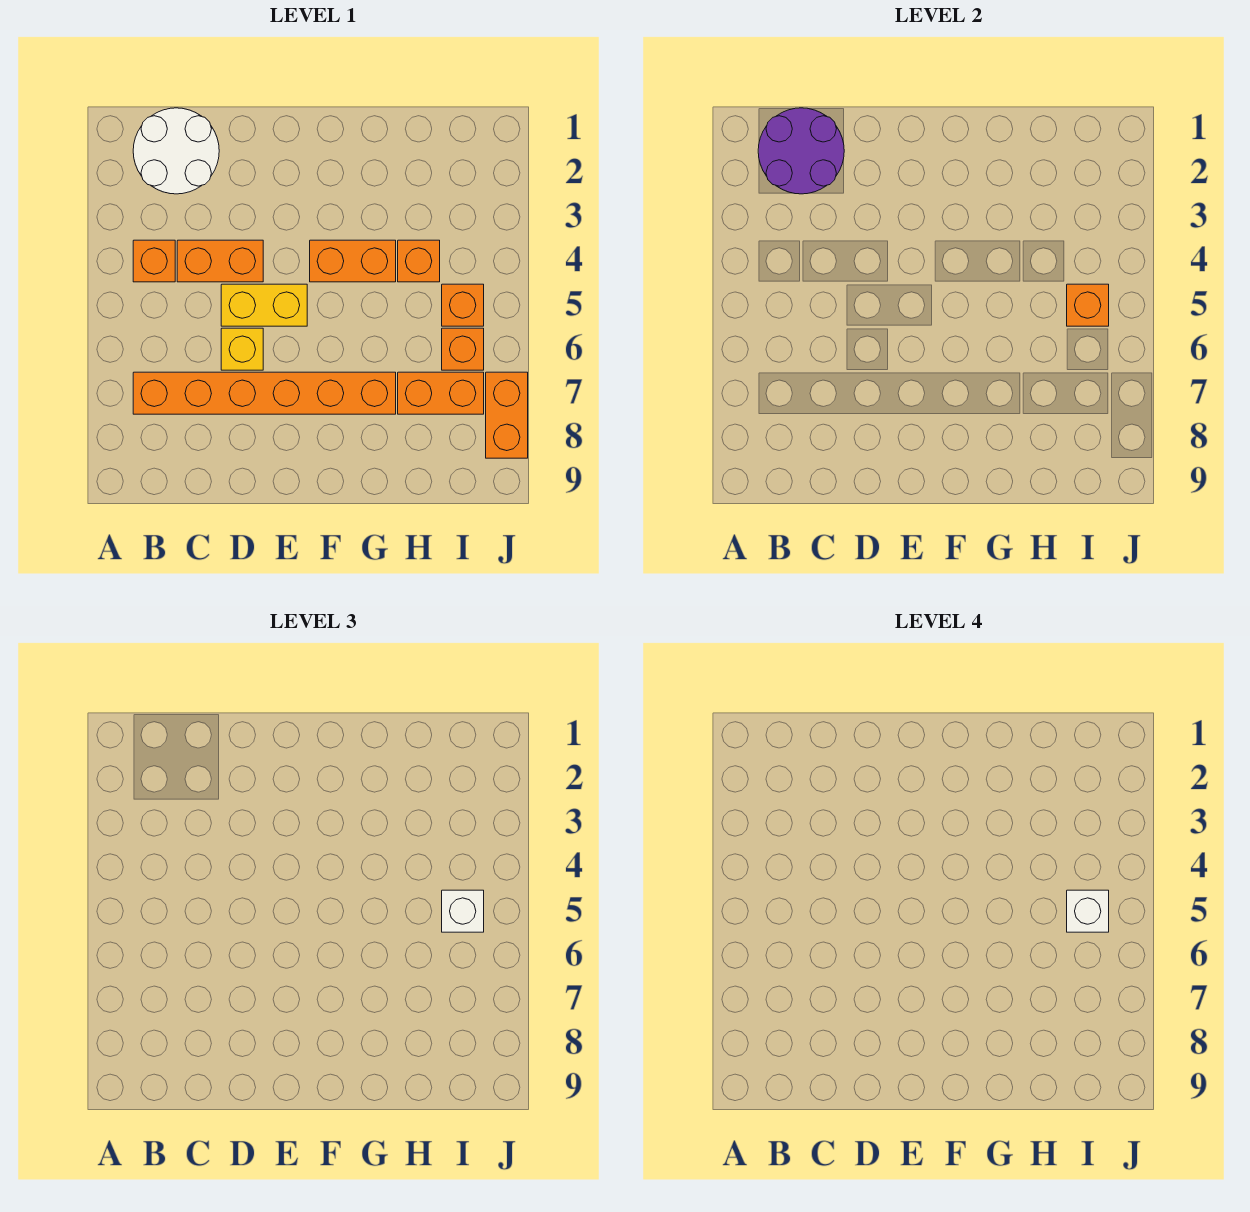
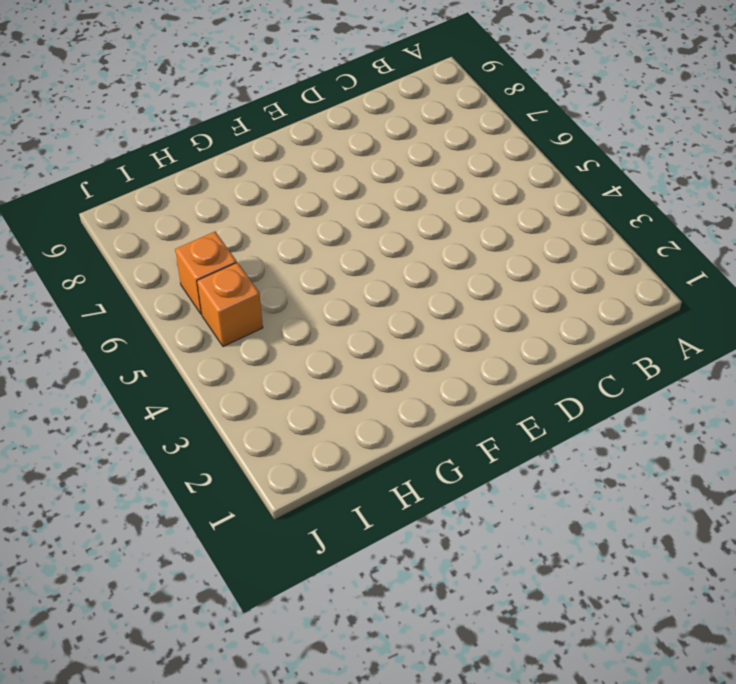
none -> white round brick B1:C2 level 1
none -> orange brick B4 level 1
none -> orange brick B7:G7 level 1

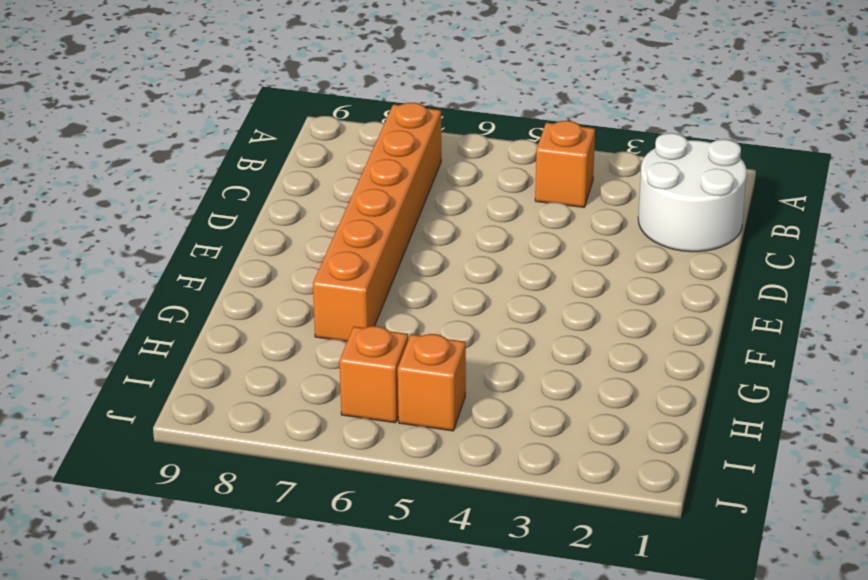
none -> orange brick C4:D4 level 1
none -> yellow brick D5:E5 level 1
none -> yellow brick D6 level 1

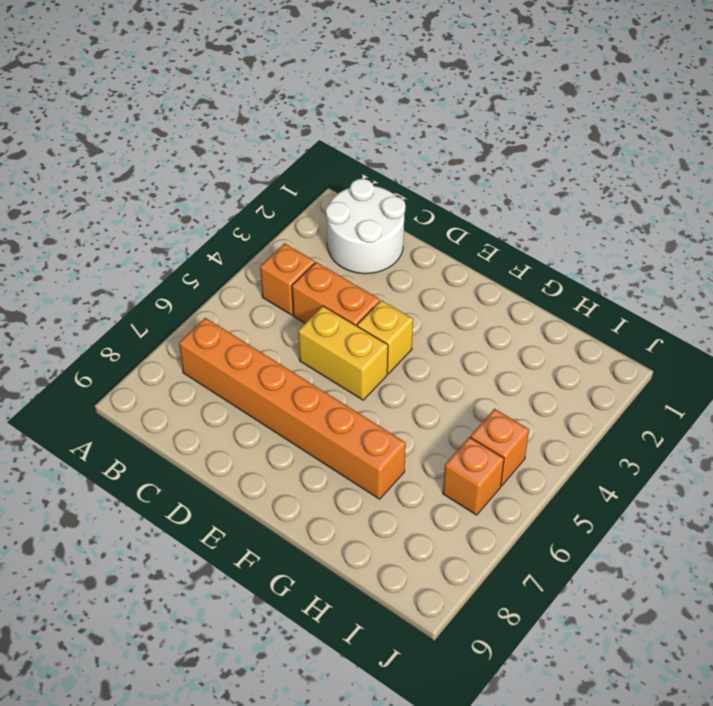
yellow brick E4 level 1 -> yellow brick D6 level 1
none -> orange brick F4:G4 level 1
none -> orange brick H4 level 1
none -> orange brick H7:I7 level 1

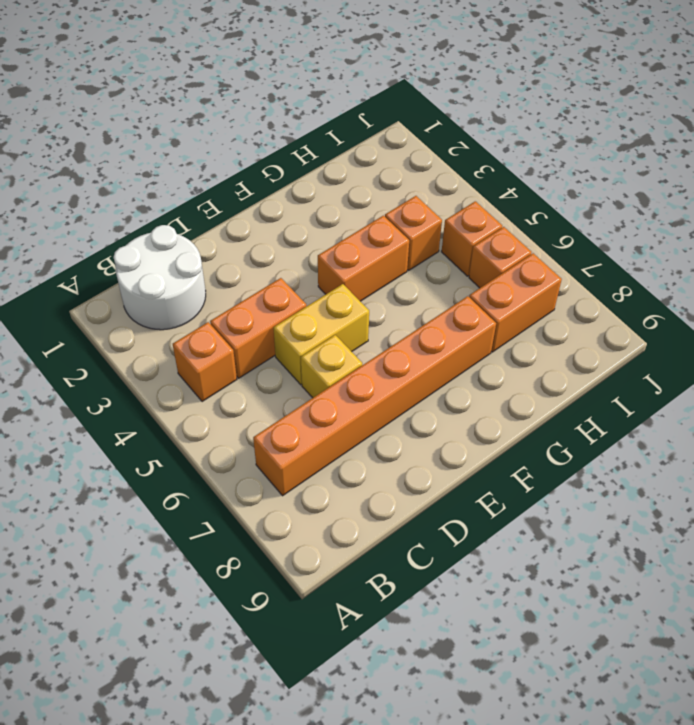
none -> orange brick J7:J8 level 1
none -> purple round brick B1:C2 level 2
none -> orange brick I5 level 2

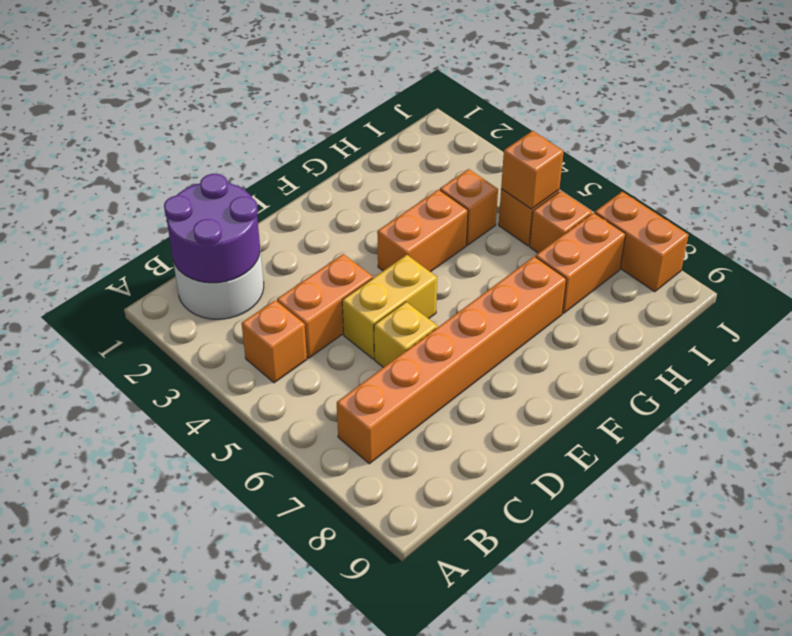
none -> white brick I5 level 3
none -> white brick I5 level 4

